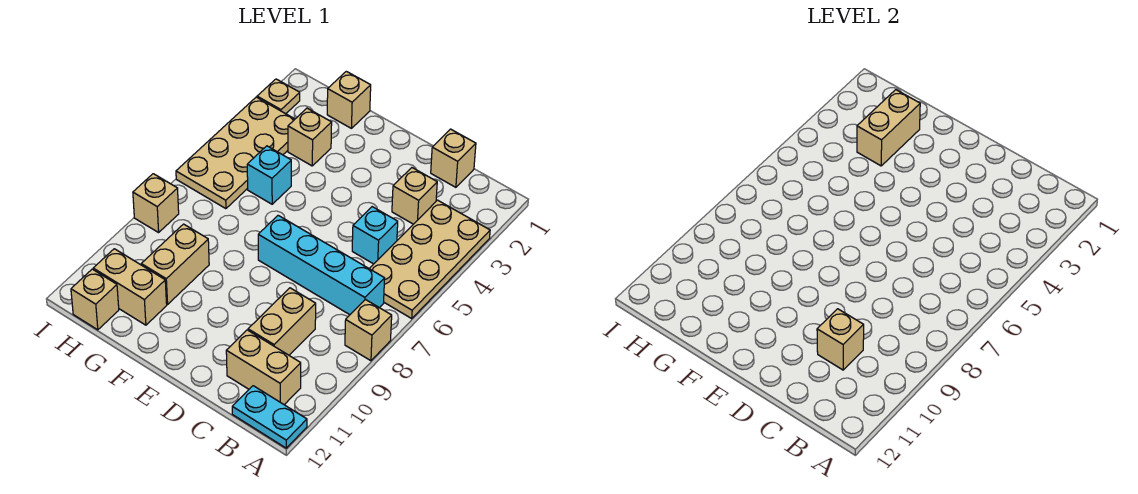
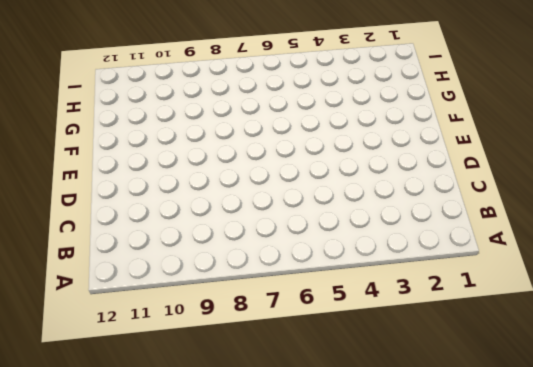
none -> tan plate A3:B6 level 1
none -> tan brick A8 level 1
none -> cyan plate A12:B12 level 1

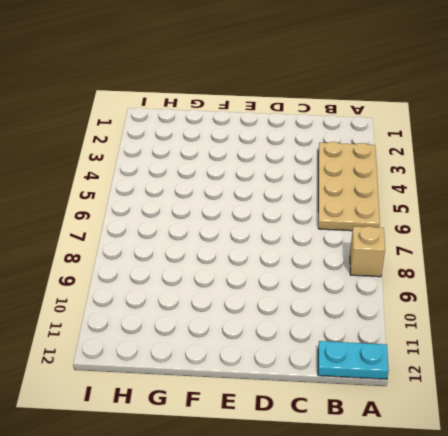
none -> cyan brick B7:E7 level 1
none -> tan brick B11:C11 level 1
none -> tan brick C1 level 1

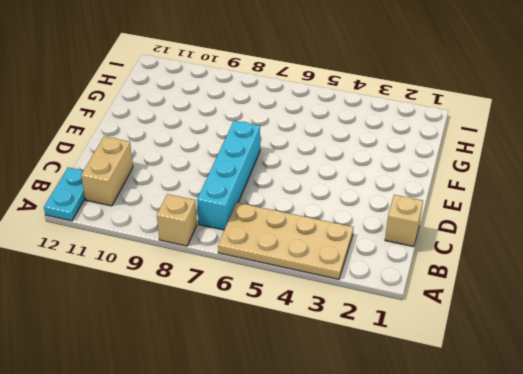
none -> tan brick C3 level 1
none -> cyan brick C5 level 1
none -> tan brick C9:C10 level 1

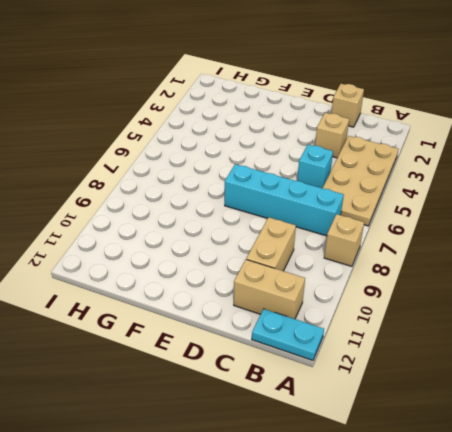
none -> tan brick G1 level 1
none -> tan brick G3 level 1
none -> cyan brick G5 level 1

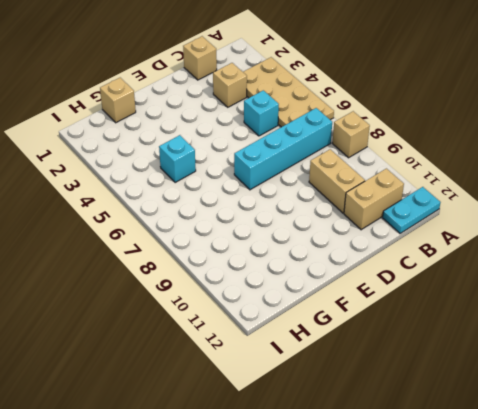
none -> tan brick G3 level 1
none -> tan brick G9:G10 level 1
none -> tan brick G11:H11 level 1

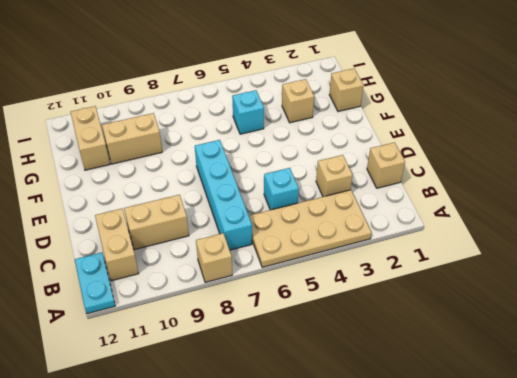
none -> tan plate H3:I6 level 1
none -> tan brick H12 level 1
none -> tan plate I2 level 1

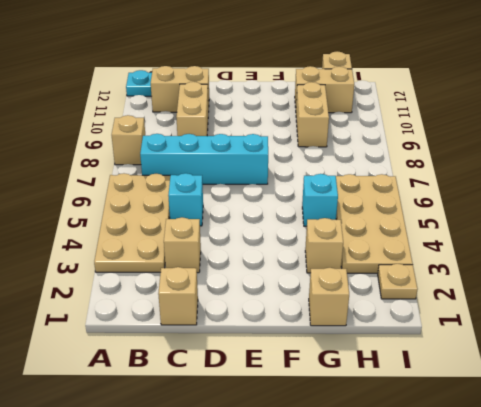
none -> tan brick I8 level 1
none -> tan brick C10 level 2
none -> tan brick G2:G3 level 2

